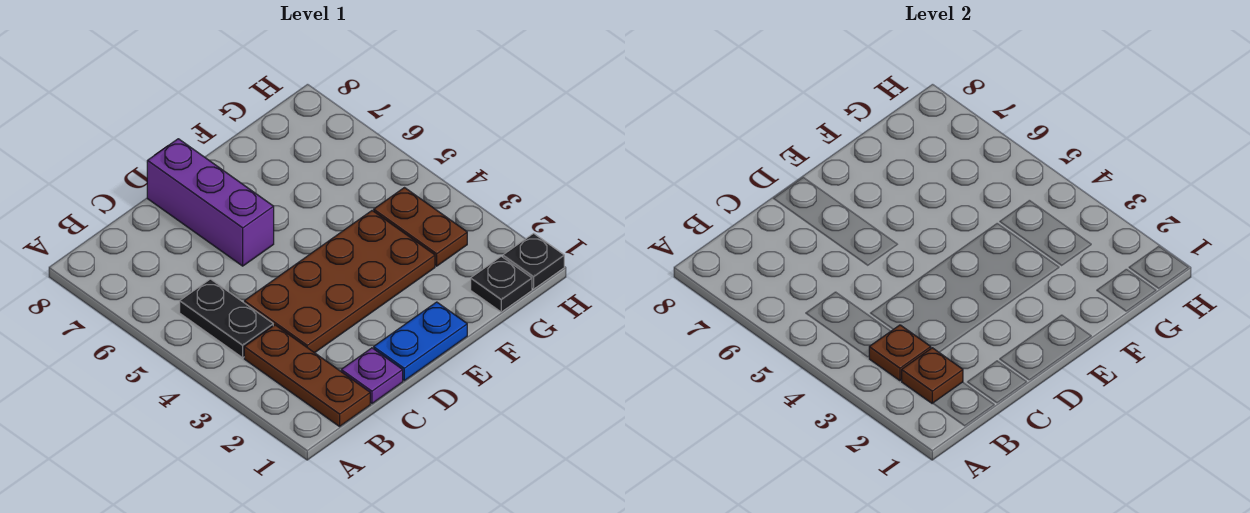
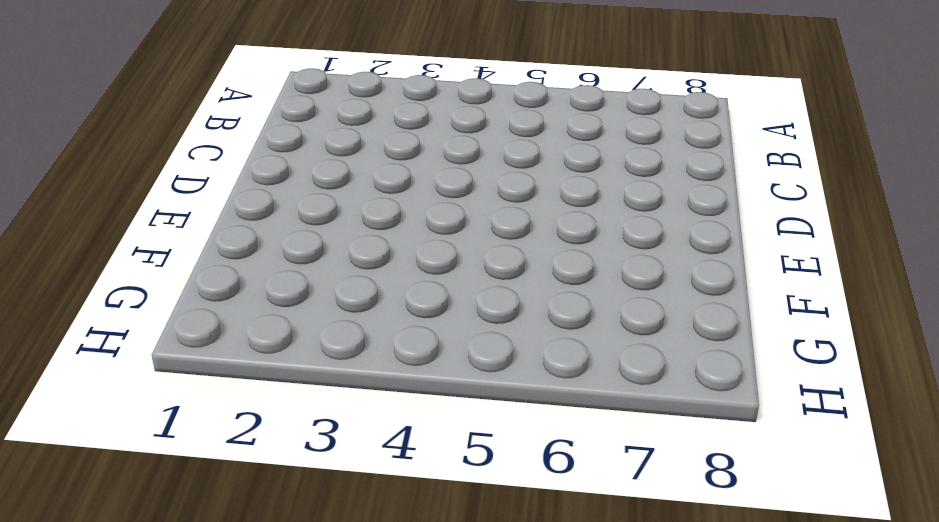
none -> brown plate B1:B3 level 1
none -> black plate B4:B5 level 1

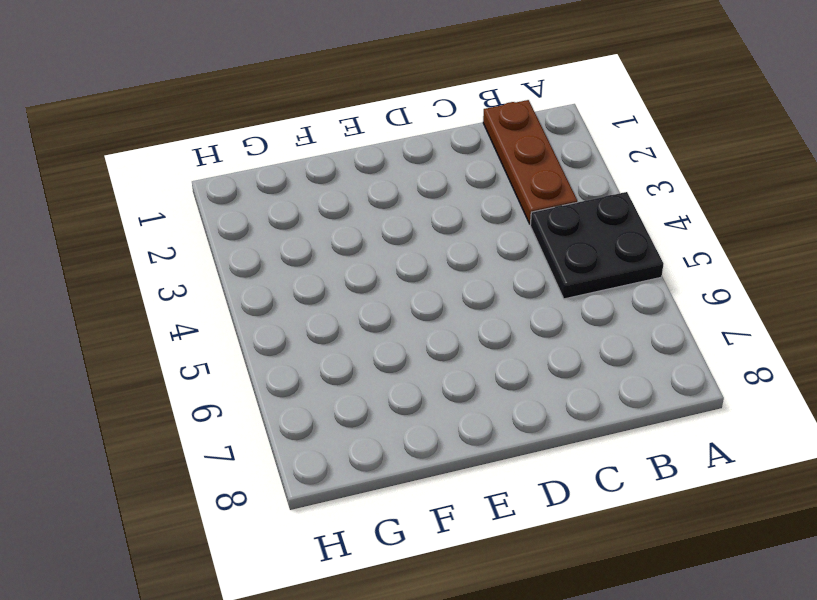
black plate A4:B5 level 1 -> black plate B4:B5 level 1
none -> purple plate C1 level 1
none -> brown plate C3:F4 level 1

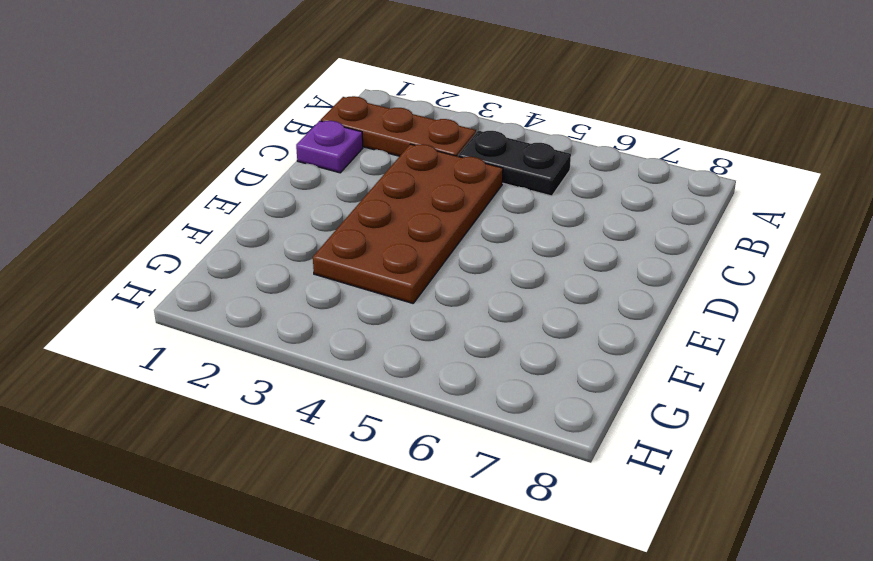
none -> blue plate D1:E1 level 1
none -> purple brick D6:D8 level 1

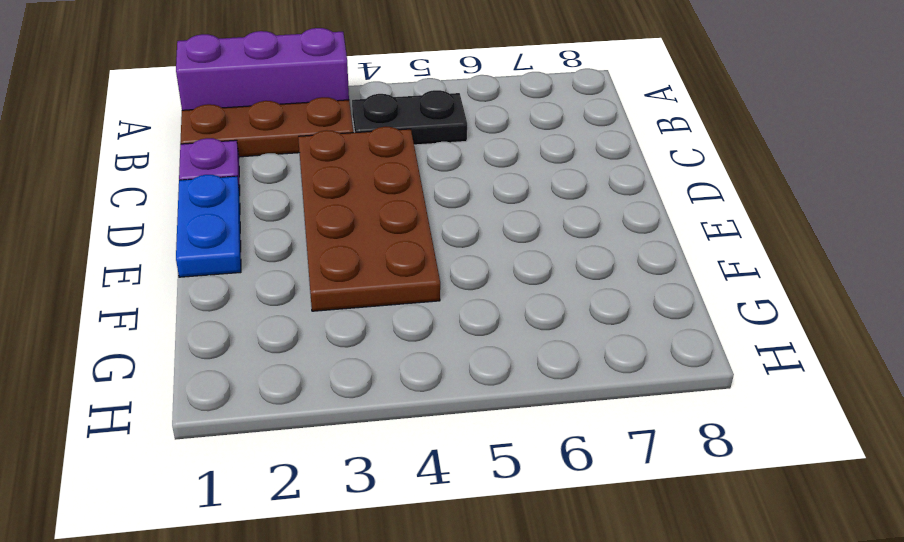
purple brick A1:A3 level 1 -> purple brick D6:D8 level 1
none -> black plate G1 level 1
none -> brown plate G3:G4 level 1

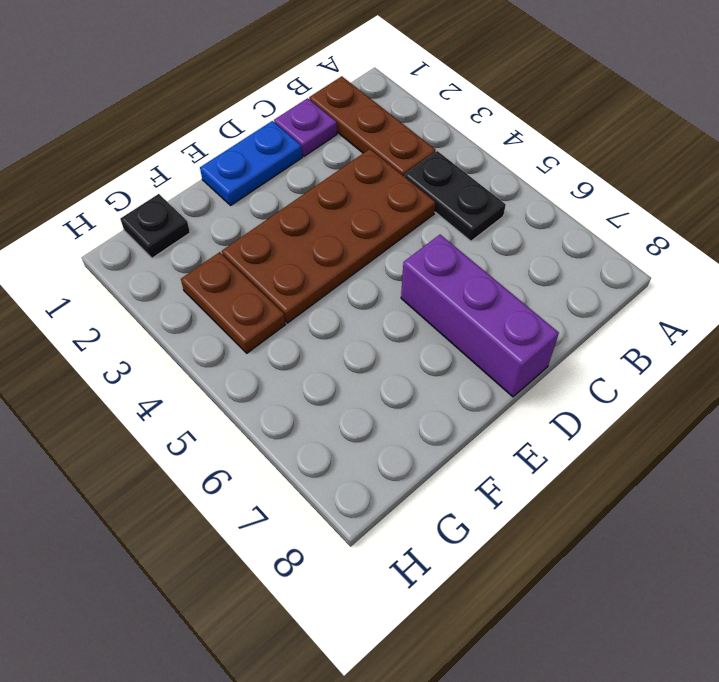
none -> black plate H1 level 1
none -> brown plate B2 level 2

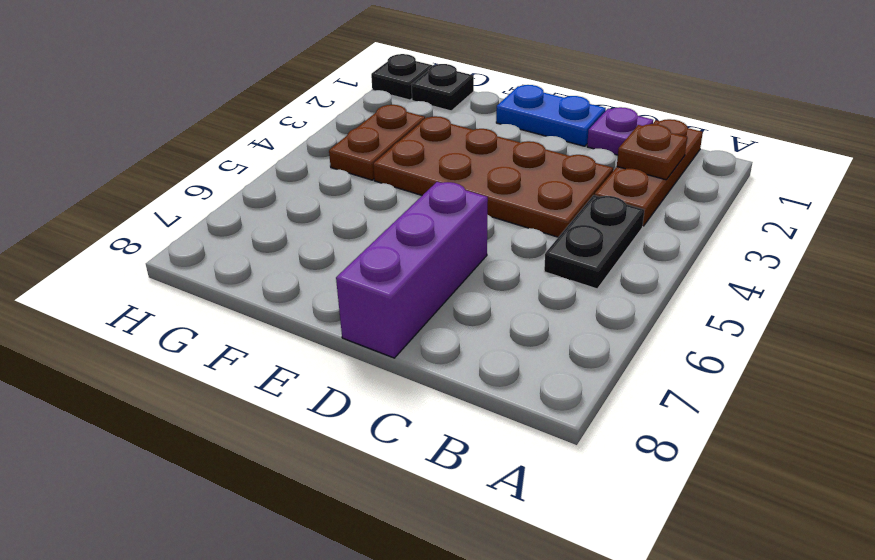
none -> brown plate B3 level 2

